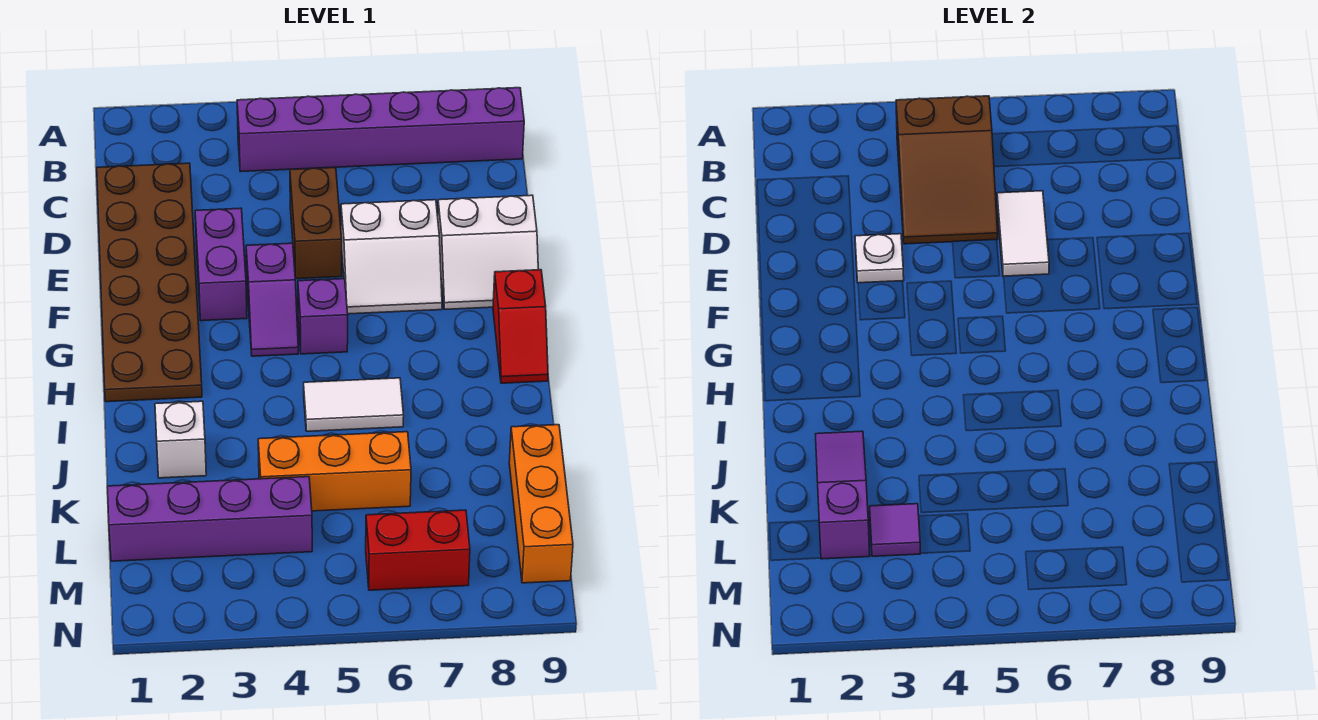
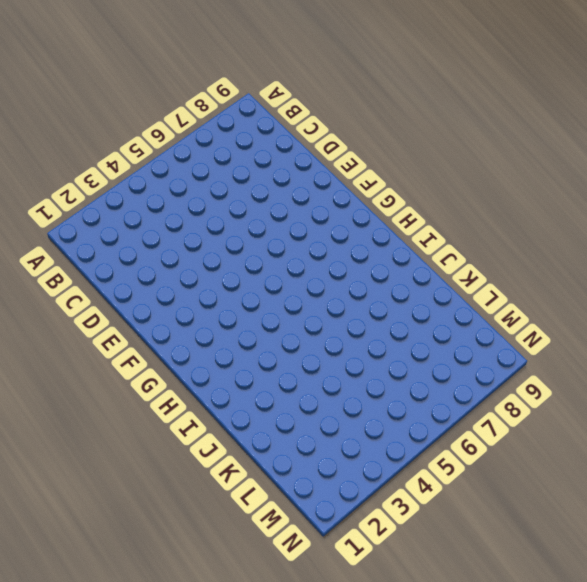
none -> purple brick B4:B9 level 1
none -> brown plate C1:H2 level 1
none -> brown brick D5:E5 level 1

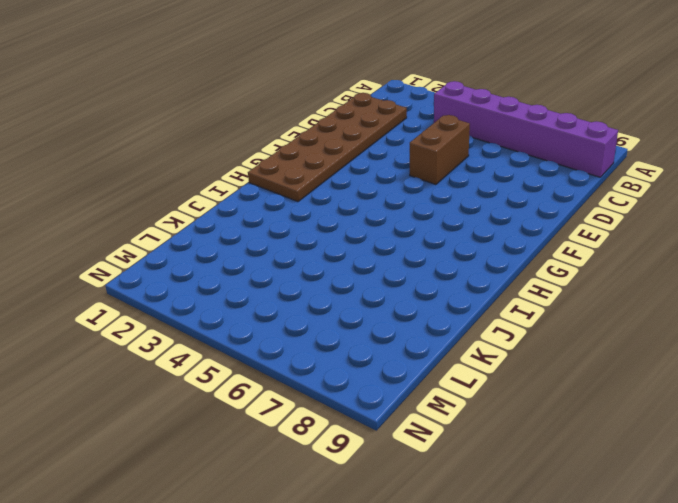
none -> purple brick E3:F3 level 1
none -> white slope E6:F7 level 1 top E
none -> white slope E8:F9 level 1 top E

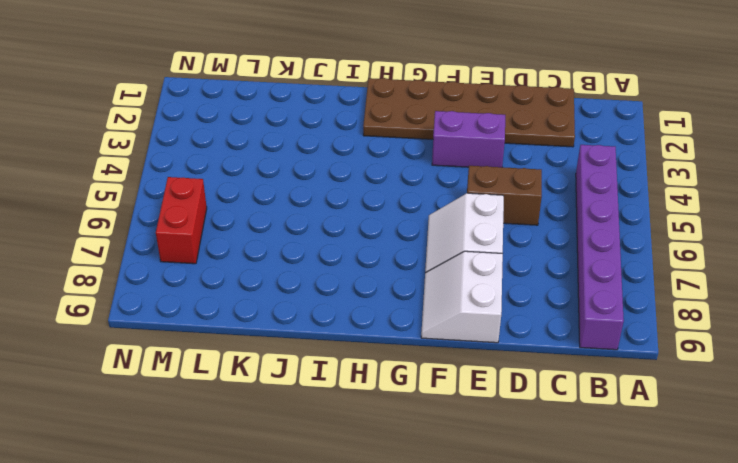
none -> purple slope F4:G4 level 1 top F
none -> purple brick G5 level 1
none -> red slope G9:H9 level 1 top G

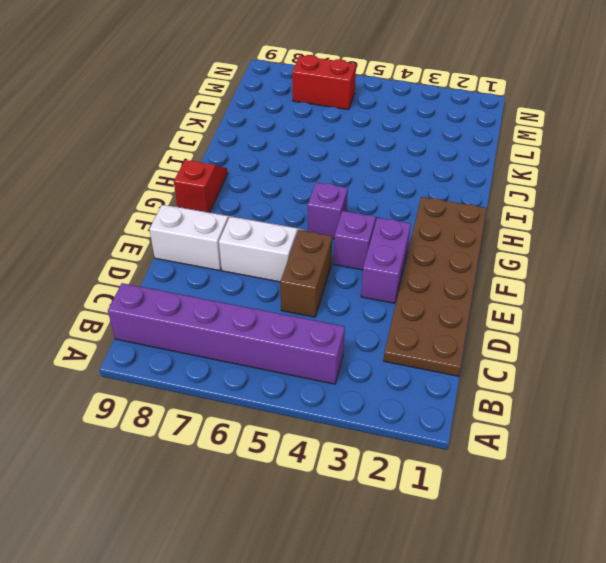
none -> white tile I5:I6 level 1
none -> white brick J2 level 1
none -> orange brick K4:K6 level 1

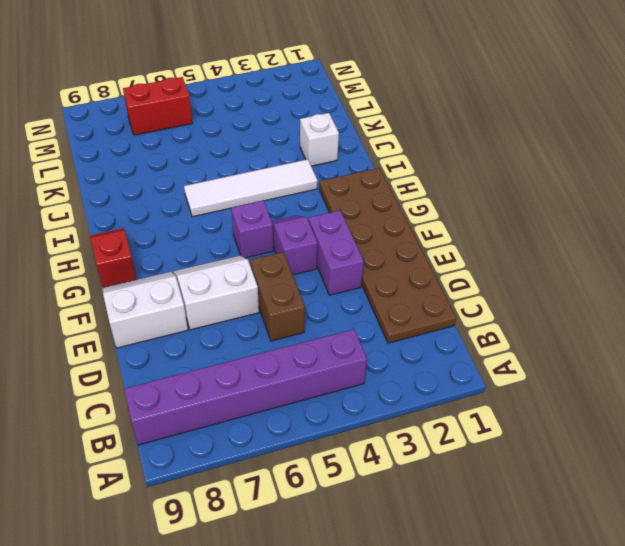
white tile I3:I6 level 1 -> white tile I5:I6 level 1
none -> orange brick K4:K6 level 1
none -> orange brick K9:M9 level 1
none -> purple brick L1:L4 level 1

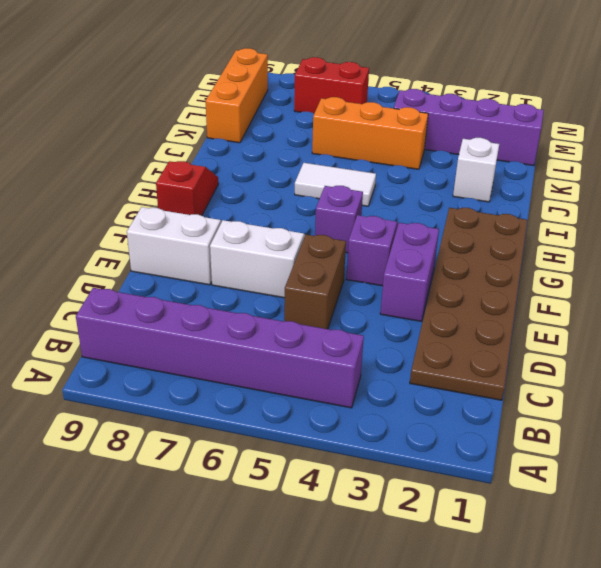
none -> brown slope B4:D5 level 2 top B
none -> white tile D6:E6 level 2
none -> white plate E3 level 2

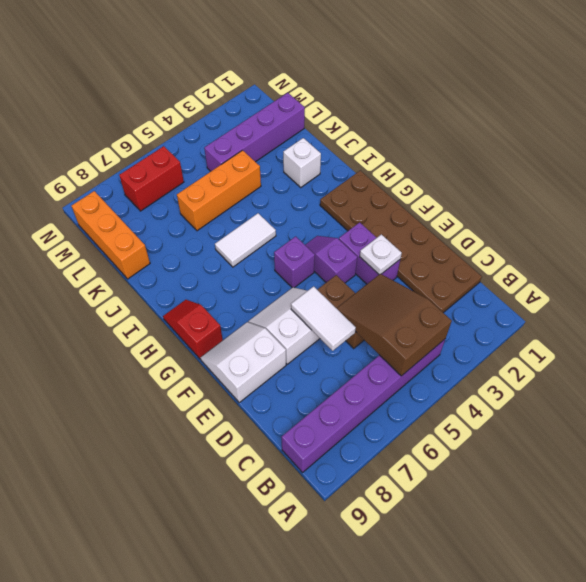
none -> purple slope J2:L2 level 2 top L
none -> purple tile L3 level 2

